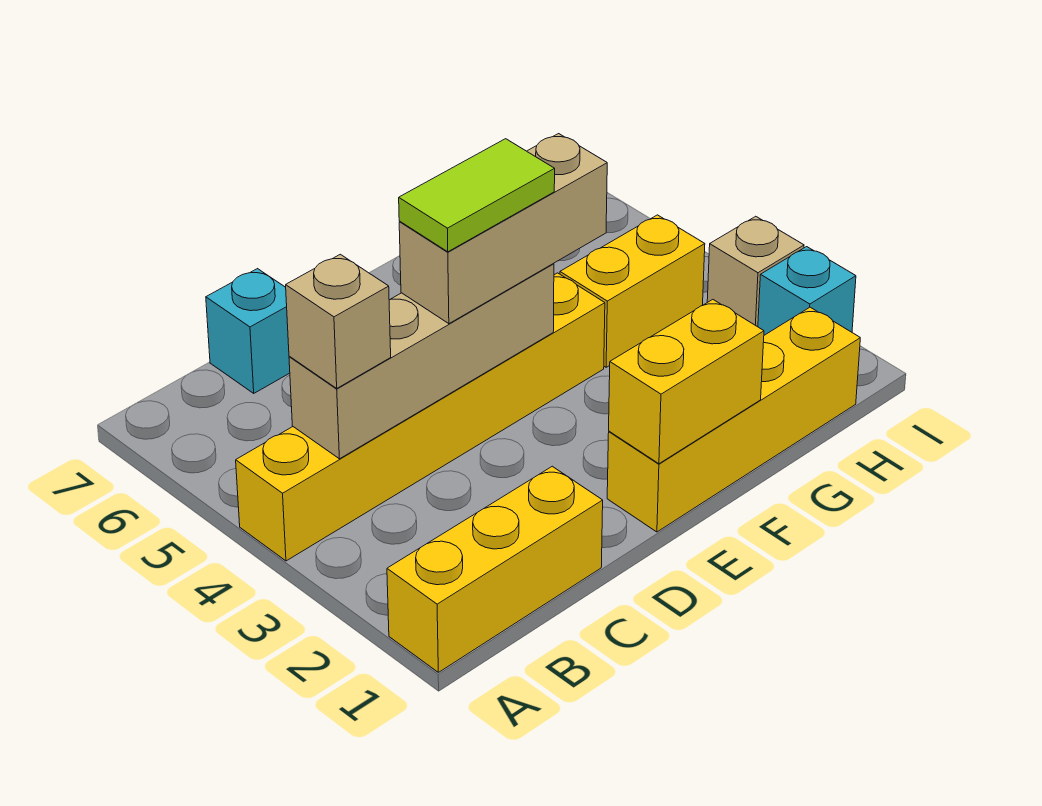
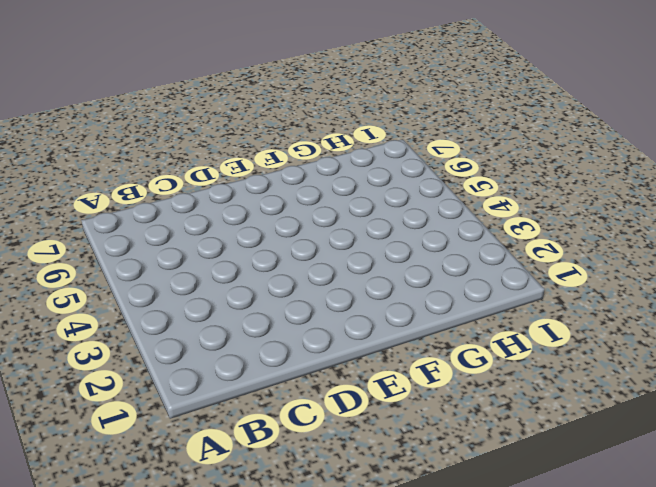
none -> yellow brick A1:C1 level 1
none -> yellow brick A4:F4 level 1
none -> cyan brick C7 level 1

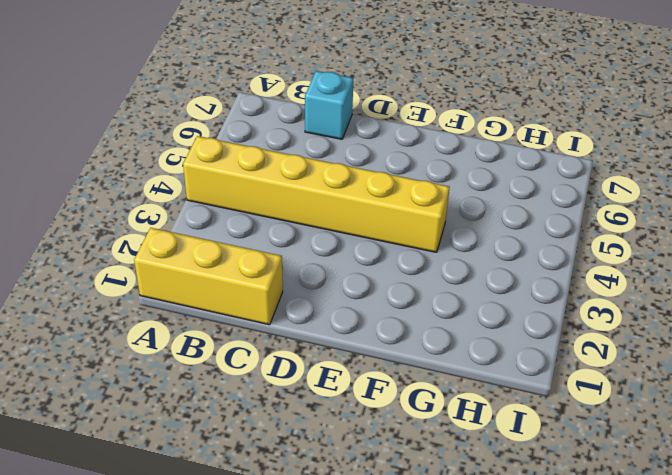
none -> yellow brick E1:H1 level 1
none -> yellow brick G4:H4 level 1
none -> cyan brick I2 level 1

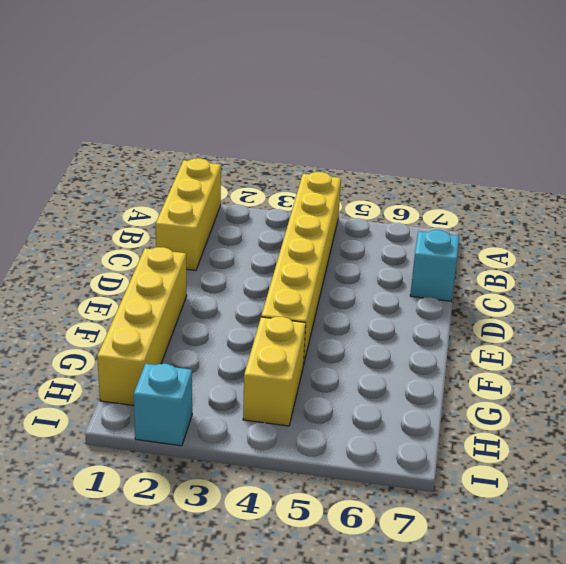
none -> tan brick I3 level 1
none -> tan brick B4:E4 level 2
none -> yellow brick E1:F1 level 2

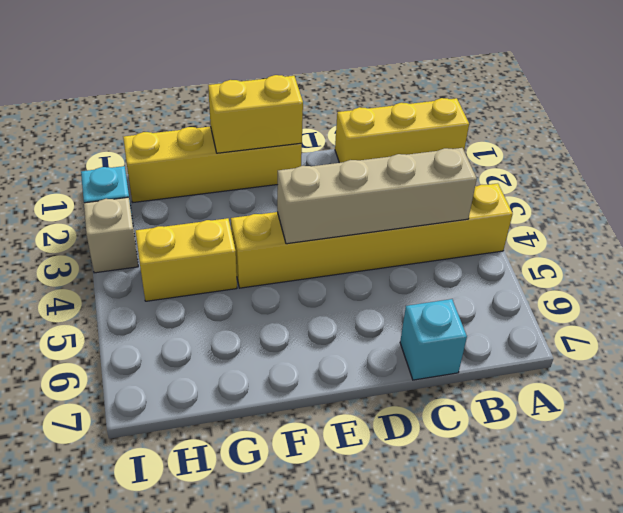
none -> tan brick B4 level 3
none -> tan brick D4:F4 level 3
none -> lime tile D4:E4 level 4

